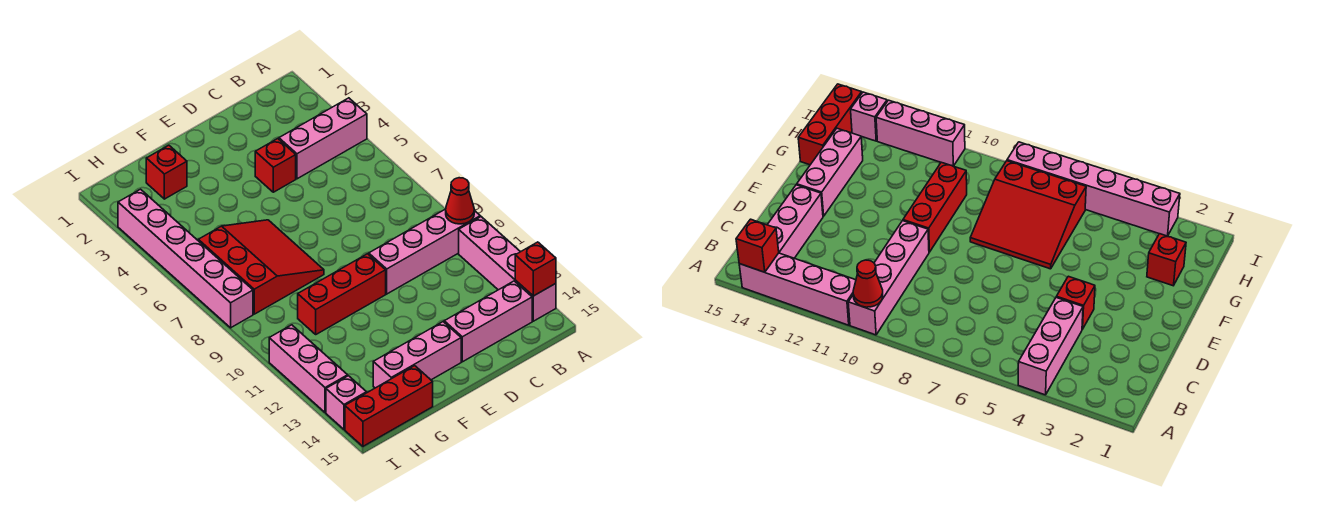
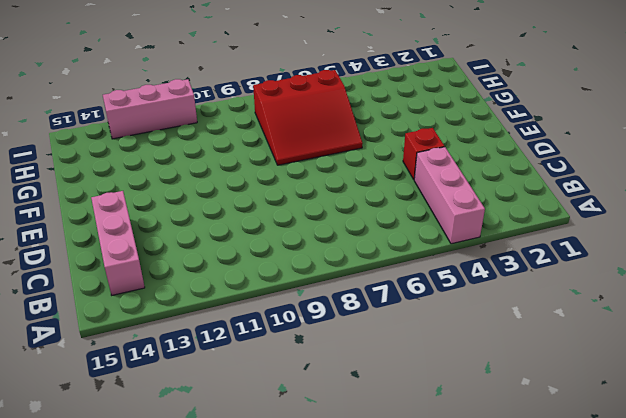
none -> pink brick A10:D10 level 1
none -> pink brick A11:A14 level 1
none -> red brick E10:G10 level 1

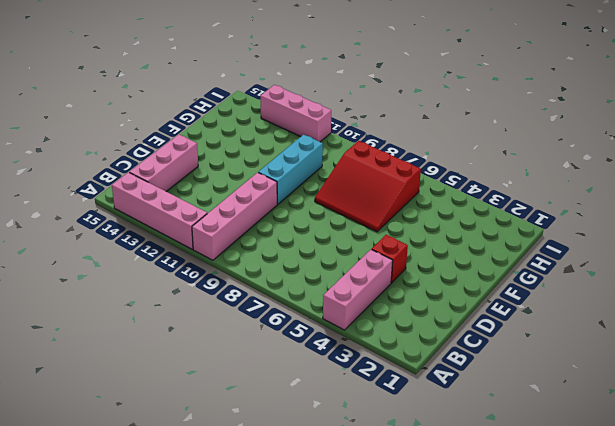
cyan brick E10:G10 level 1 -> red brick E10:G10 level 1
none -> pink brick E14:G14 level 1
none -> red brick G2 level 1
none -> red brick G15:I15 level 1

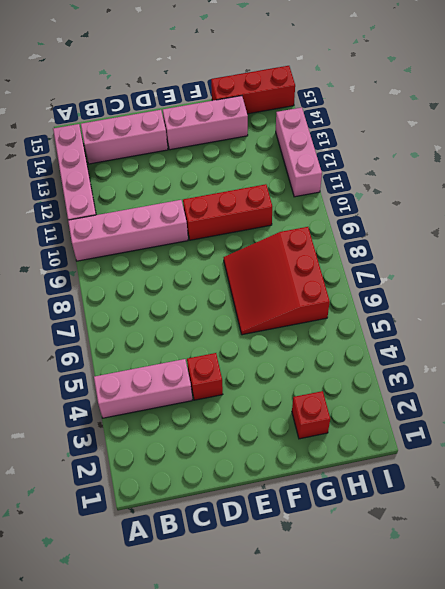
none -> pink brick I3:I8 level 1
none -> pink brick I14 level 1
none -> red cone A10 level 2

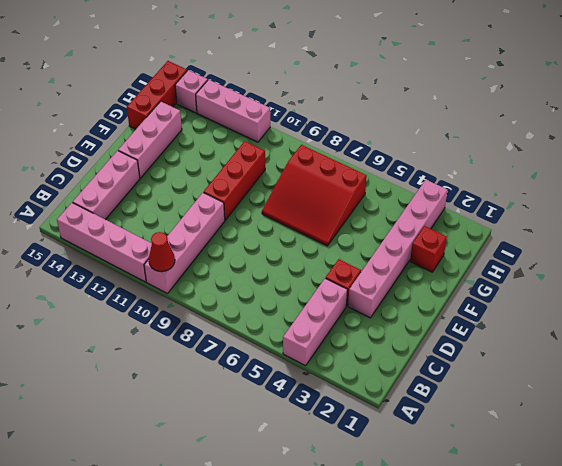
pink brick D3:I3 level 1 -> pink brick I3:I8 level 1
none -> red brick A14 level 2

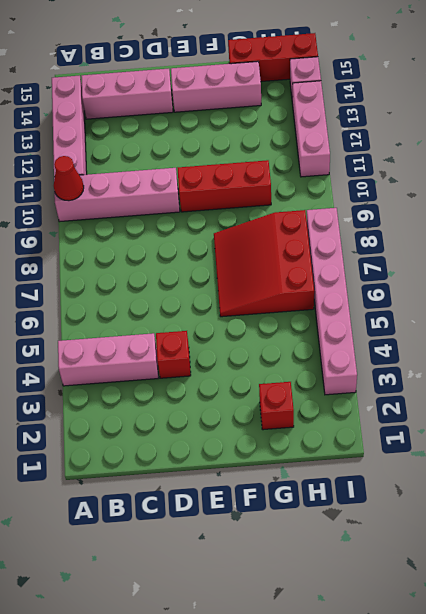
none -> red brick A14 level 2

